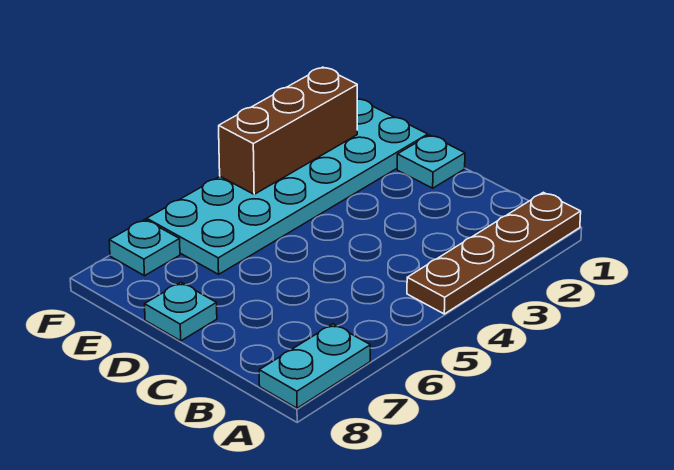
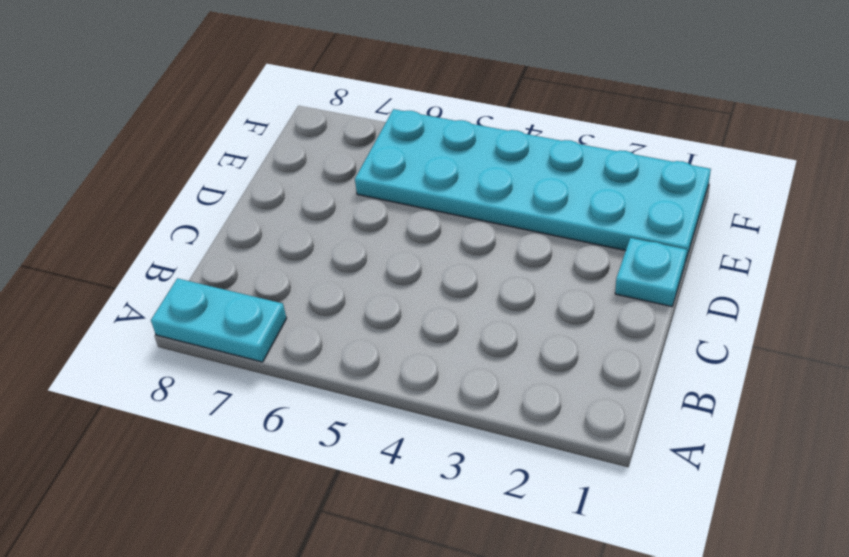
none -> brown plate A1:A4 level 1
none -> cyan plate D8 level 1

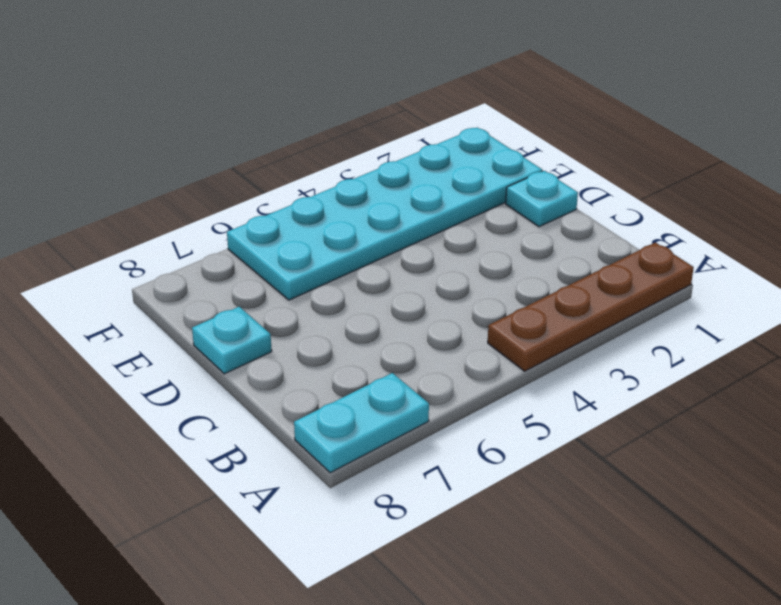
none -> cyan plate F7 level 1
none -> brown brick F2:F4 level 2

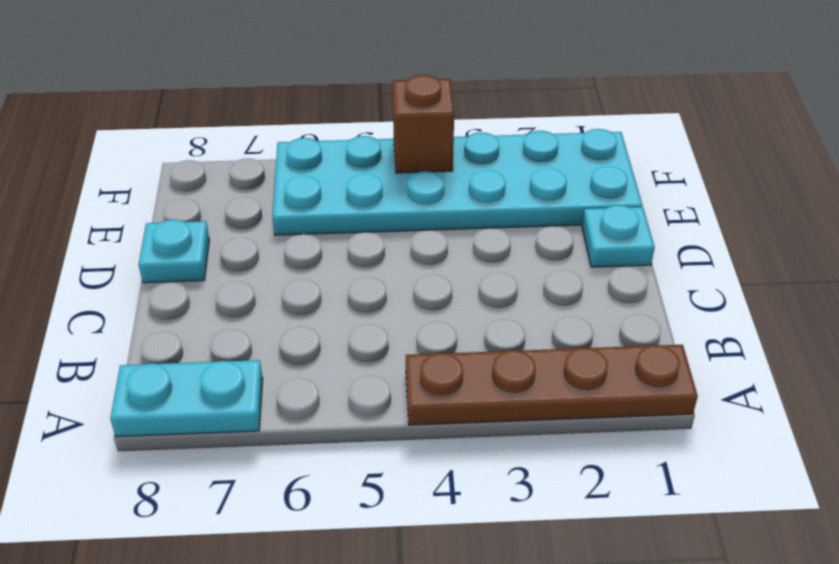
brown brick F4 level 2 -> brown brick F2:F4 level 2
none -> cyan plate F7 level 1

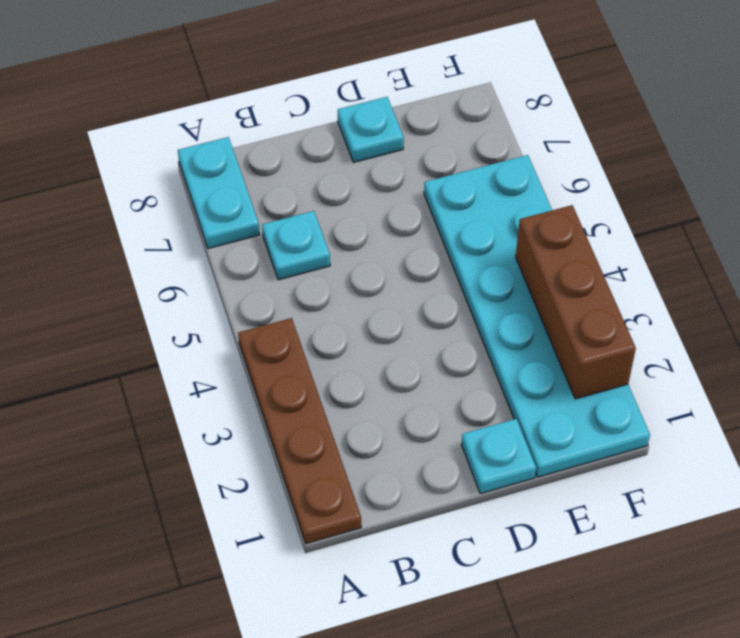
cyan plate B6 level 1 -> cyan plate F7 level 1

